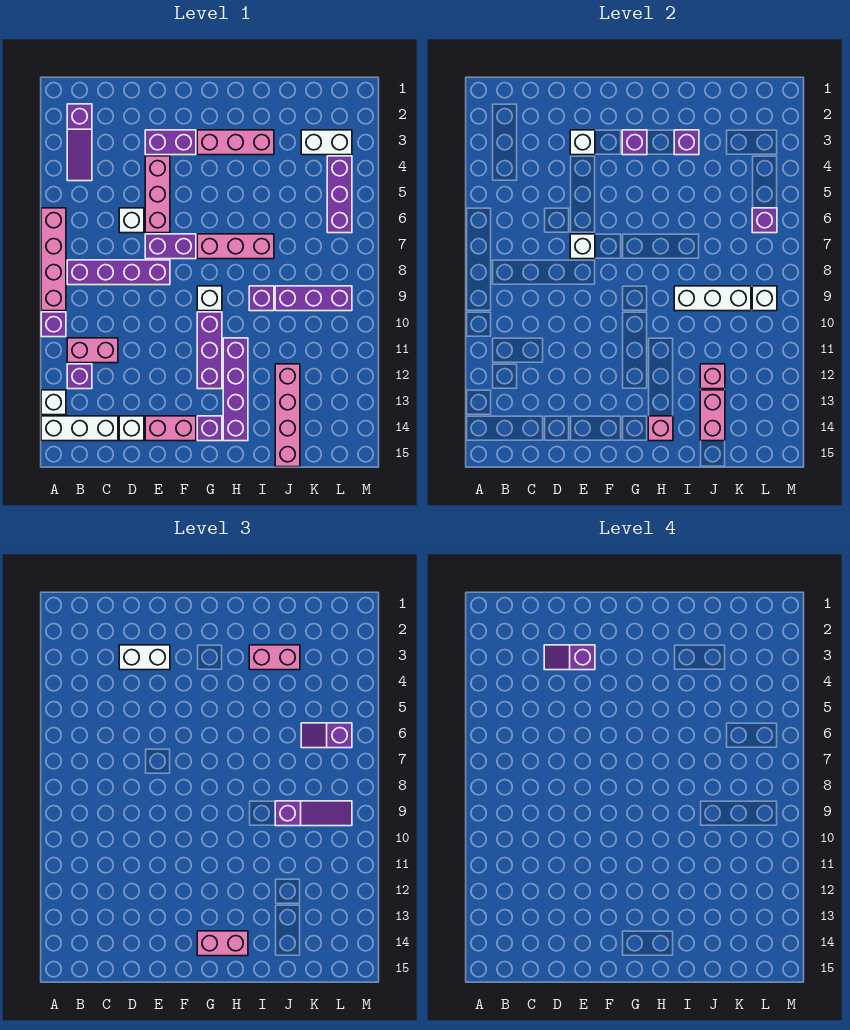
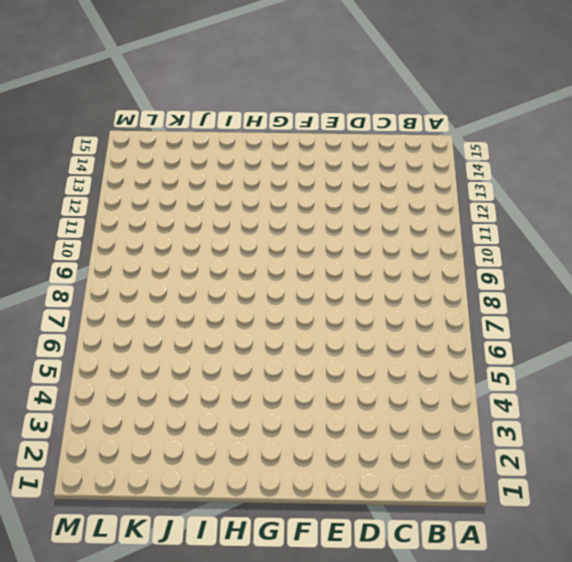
none -> pink brick A6:A9 level 1
none -> purple brick A10 level 1
none -> white brick A13 level 1
none -> white brick A14:C14 level 1

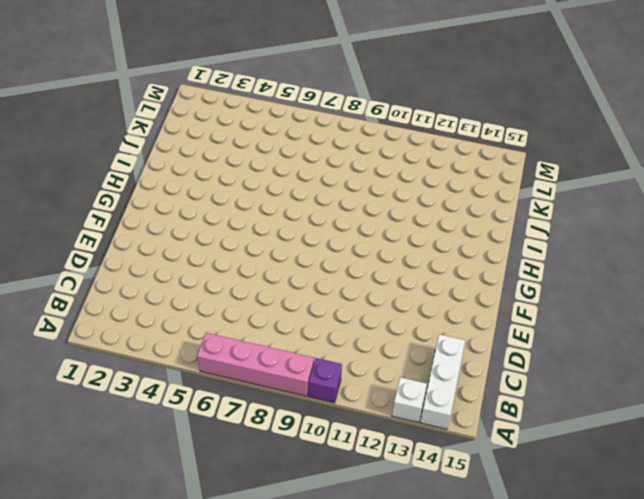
none -> purple slope B2:B4 level 1 top 2
none -> purple brick B8:E8 level 1
none -> pink brick B11:C11 level 1
none -> purple brick B12 level 1

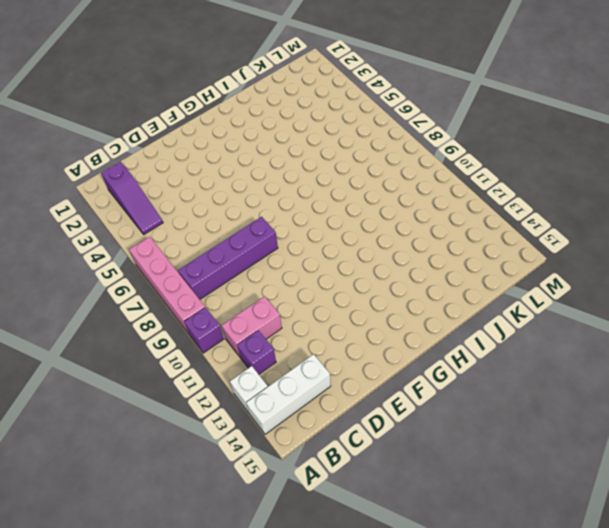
none -> white brick D6 level 1
none -> white brick D14 level 1
none -> purple brick E3:F3 level 1
none -> pink brick E4:E6 level 1

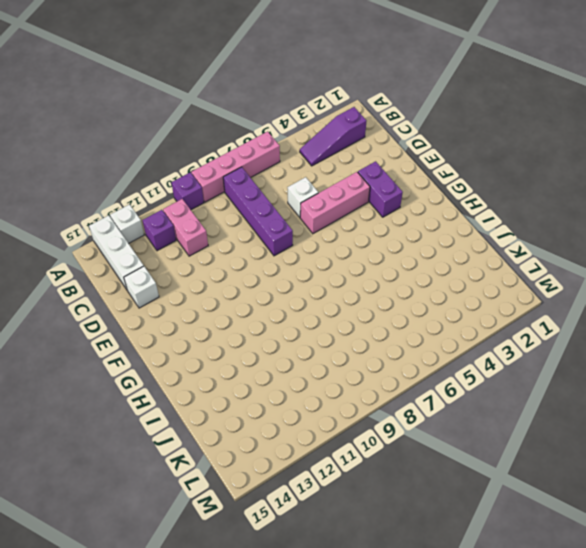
none -> purple brick E7:F7 level 1
none -> pink brick E14:F14 level 1
none -> pink brick G3:I3 level 1
none -> pink brick G7:I7 level 1

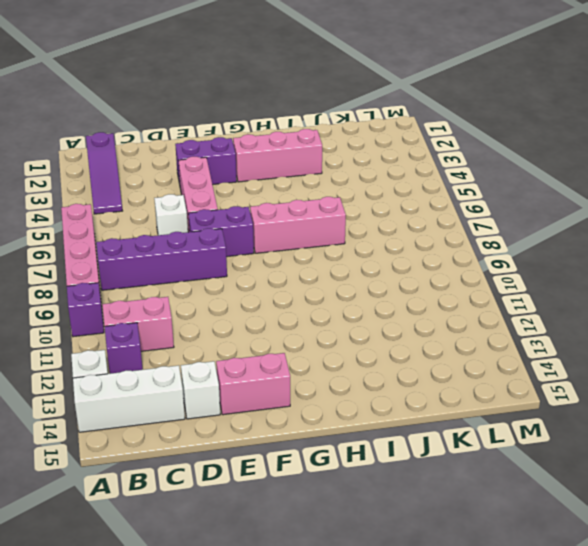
none -> white brick G9 level 1
none -> purple brick G10:G12 level 1
none -> purple brick G14 level 1
none -> purple brick H11:H14 level 1

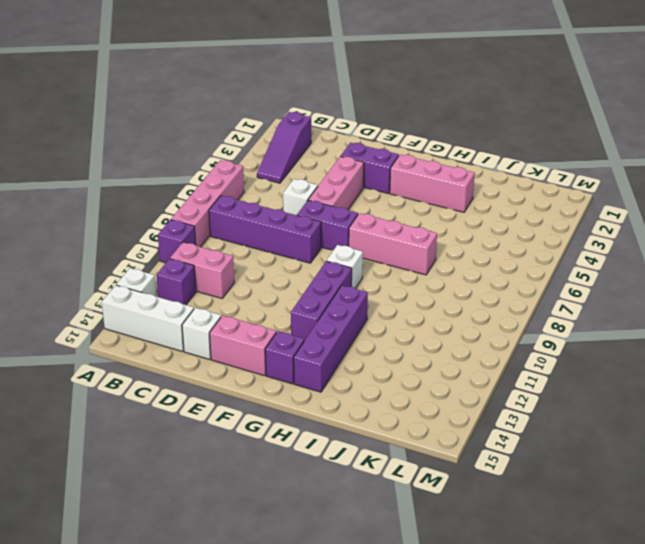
none -> purple brick I9 level 1
none -> purple brick J9:L9 level 1
none -> pink brick J12:J15 level 1
none -> white brick K3:L3 level 1

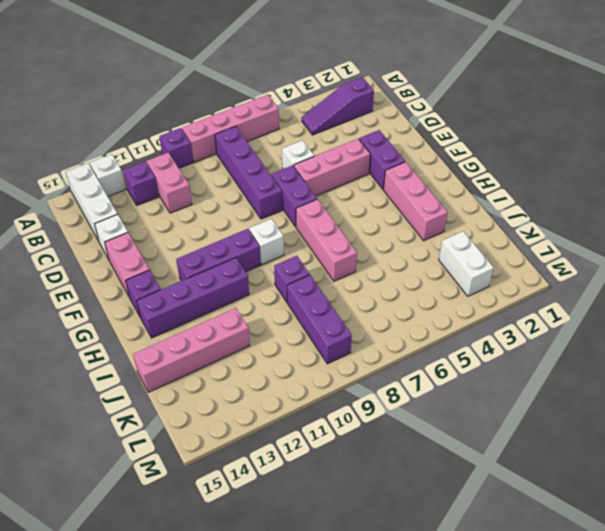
none -> purple brick L4:L6 level 1
none -> white brick E3 level 2
none -> white brick E7 level 2
none -> purple brick G3 level 2

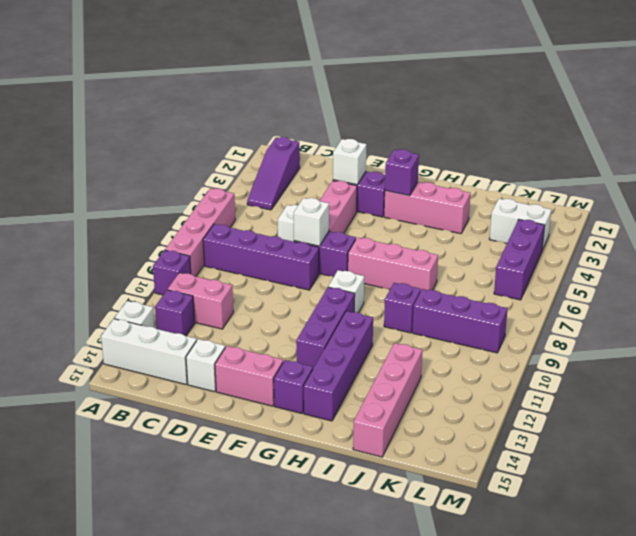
none -> pink brick H14 level 2
none -> purple brick I3 level 2
none -> white brick I9:K9 level 2
none -> pink brick J12 level 2

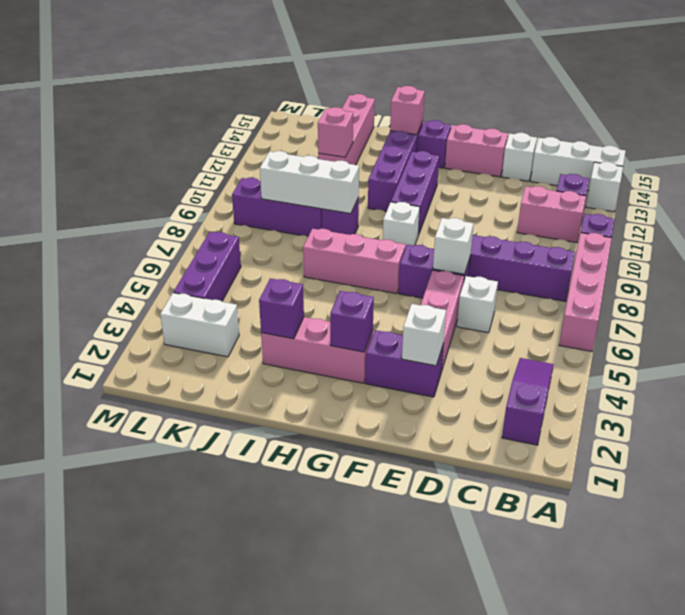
none -> pink brick J13:J14 level 2
none -> purple brick L6 level 2
none -> white brick L9 level 2
none -> white brick D3:E3 level 3

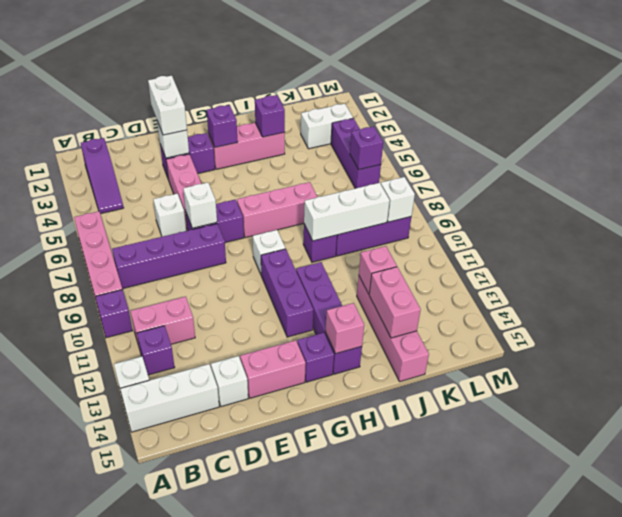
white brick E2:E3 level 3 -> white brick D3:E3 level 3
none -> pink brick G14:H14 level 3
none -> pink brick I3:J3 level 3
none -> purple slope J9:L9 level 3 top J
none -> purple slope K6:L6 level 3 top L

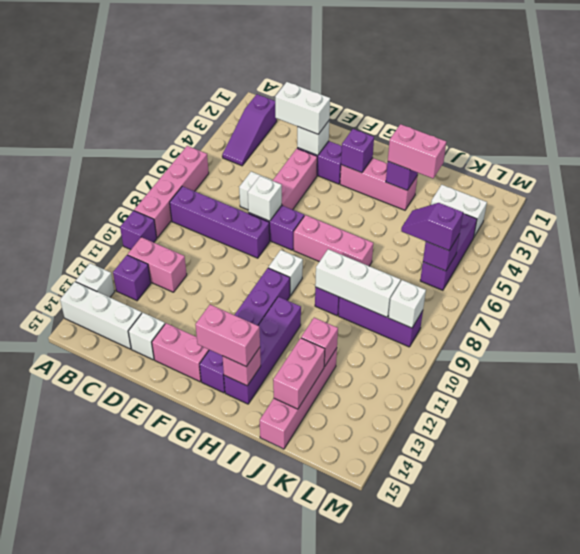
none -> purple slope J9:L9 level 3 top J
none -> purple slope D3:E3 level 4 top E

